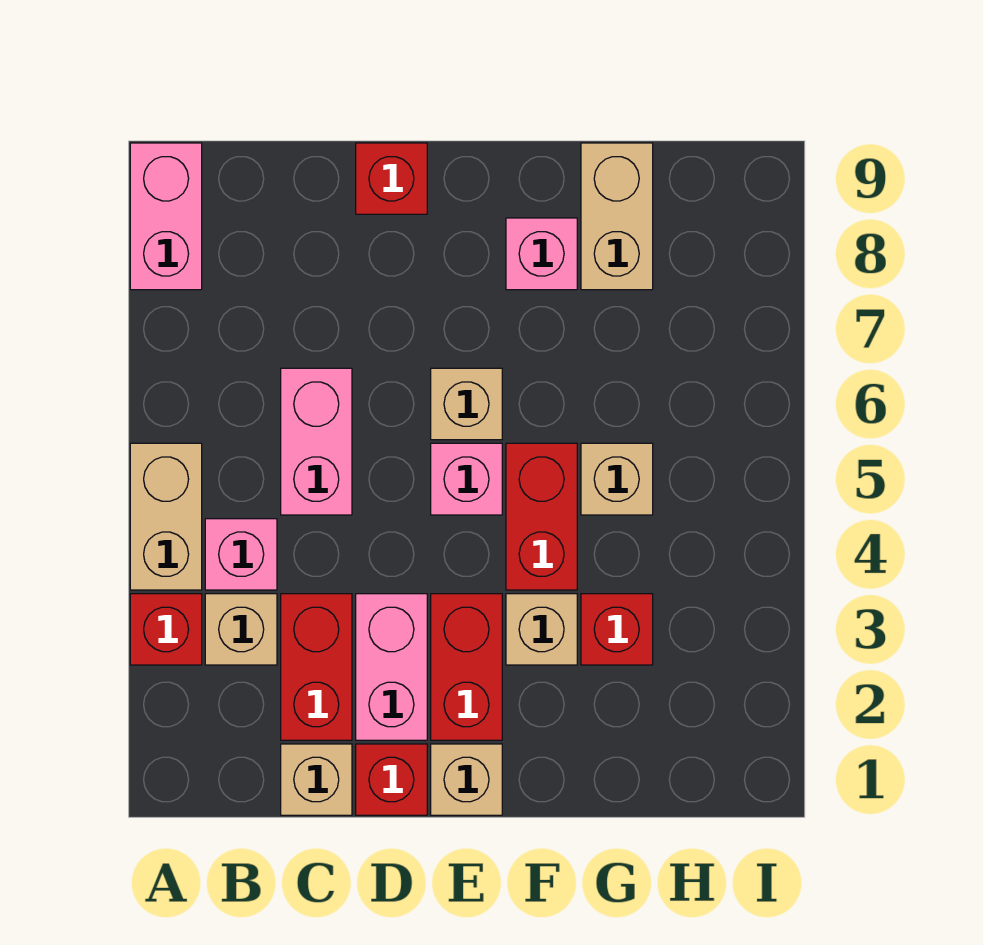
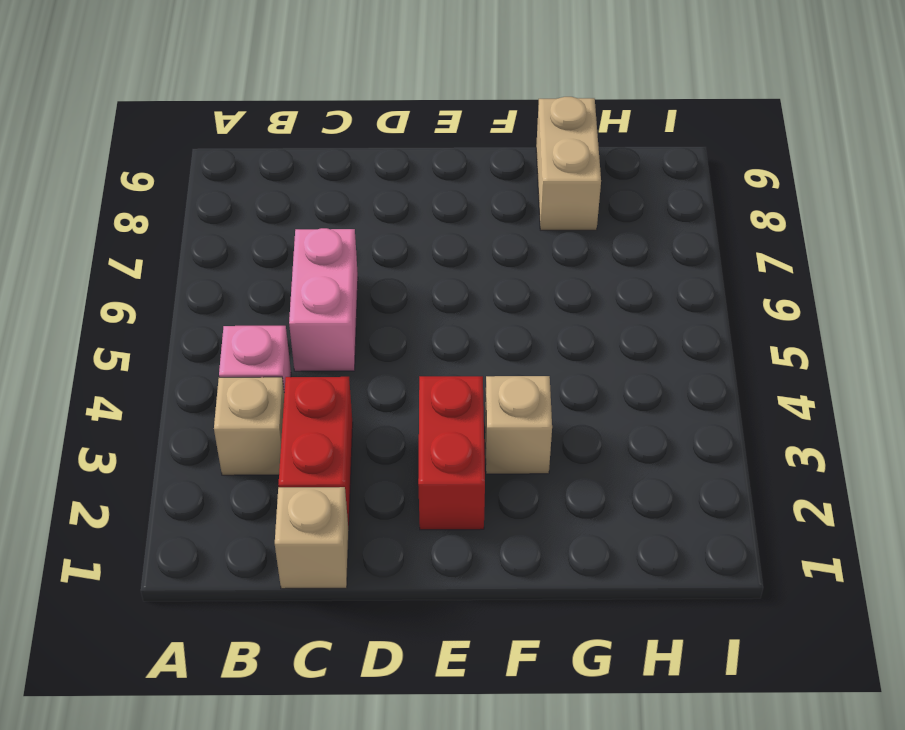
none -> red brick A3 level 1
none -> tan brick A4:A5 level 1
none -> pink brick A8:A9 level 1

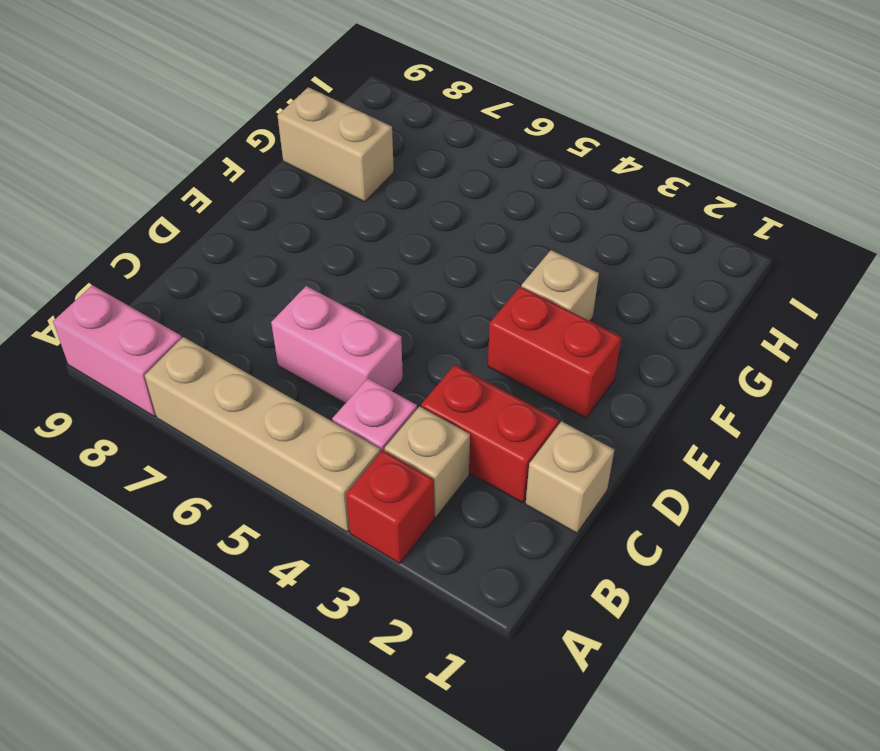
tan brick A4:A7 level 1 -> tan brick A4:A5 level 1
none -> red brick D1 level 1
none -> pink brick D2:D3 level 1
none -> red brick D9 level 1

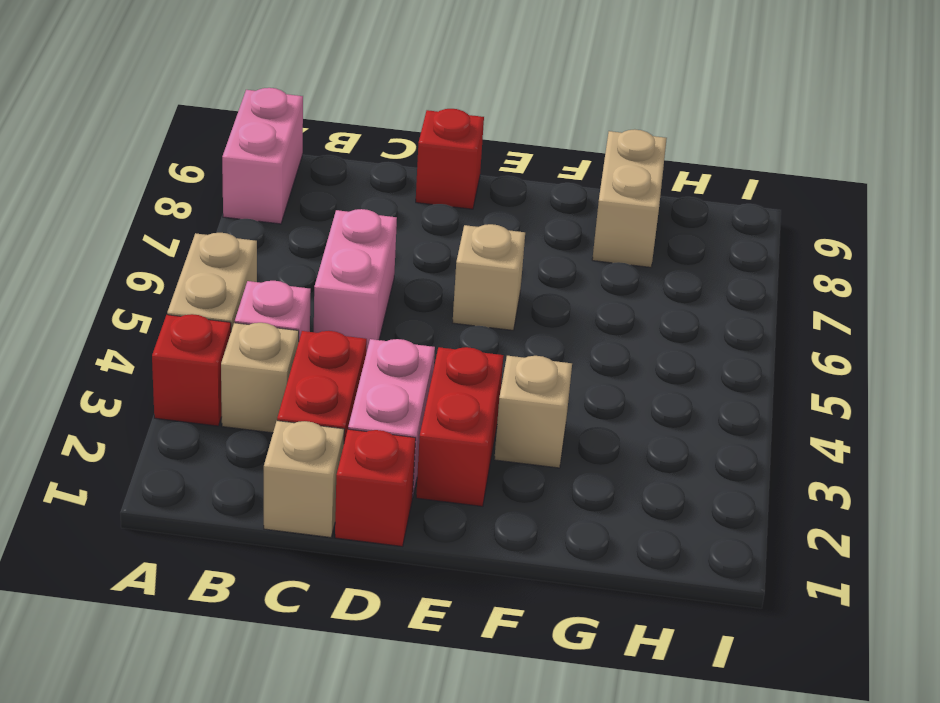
none -> tan brick E1 level 1
none -> pink brick E5 level 1
none -> red brick F4:F5 level 1

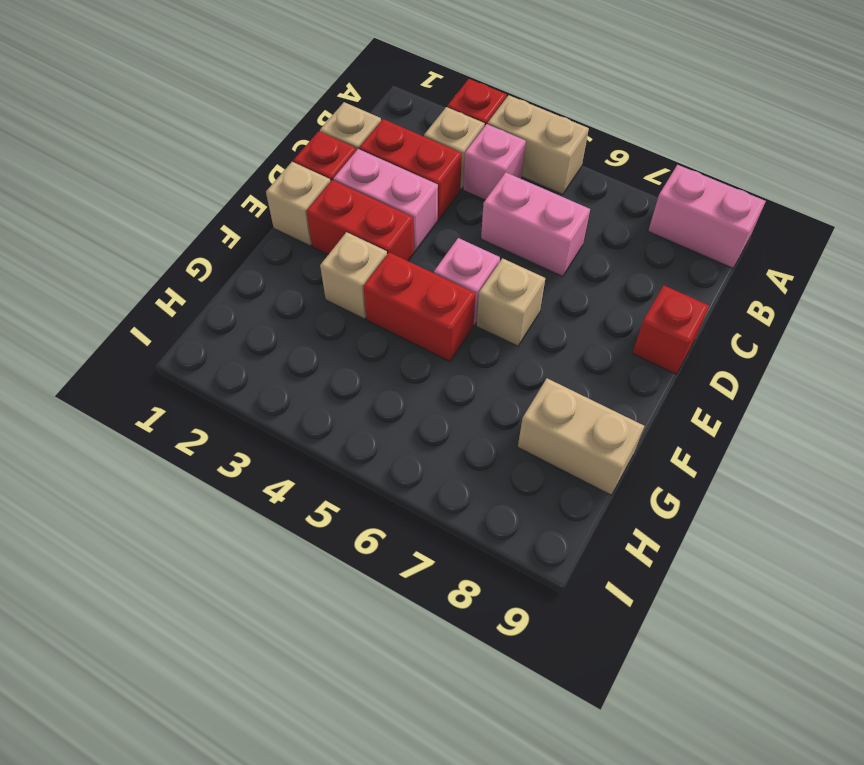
none -> pink brick F8 level 1
none -> red brick G3 level 1
none -> tan brick G5 level 1

